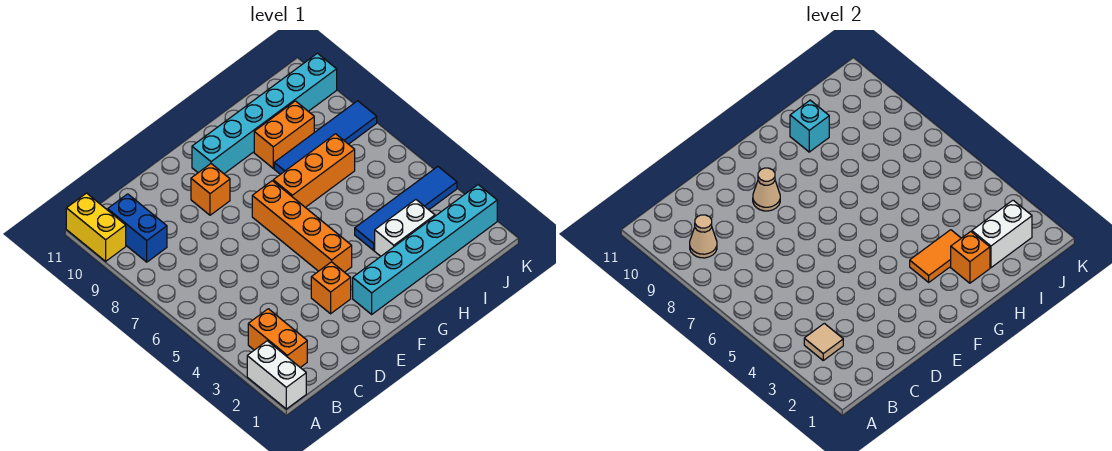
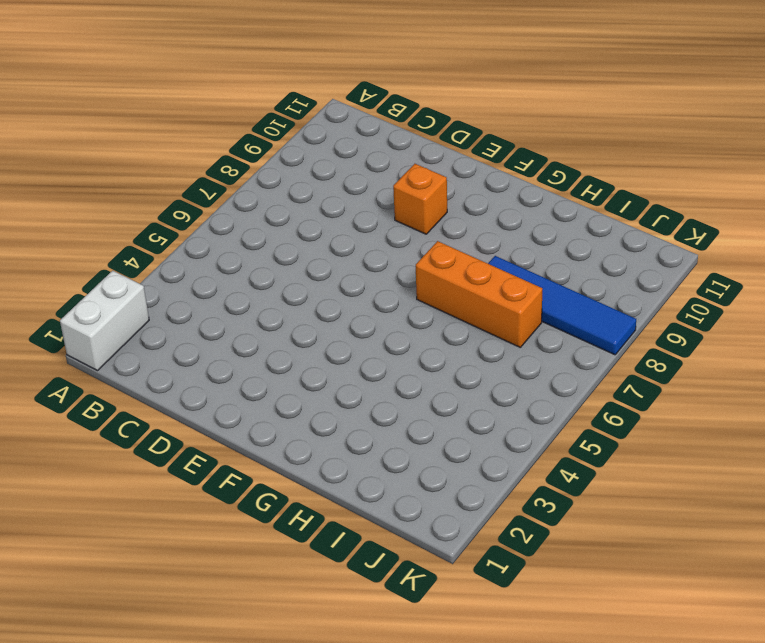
none -> yellow brick A10:A11 level 1
none -> orange brick B2:B3 level 1
none -> blue brick B9:B10 level 1

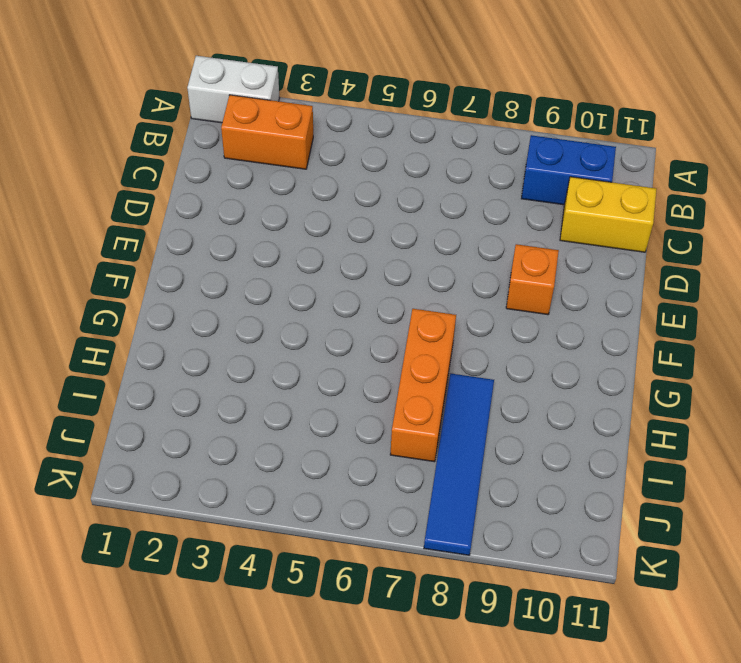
yellow brick C10:C11 level 1 -> yellow brick A10:A11 level 1
none -> orange brick E3 level 1
none -> cyan brick F2:K2 level 1
none -> orange brick F4:F7 level 1

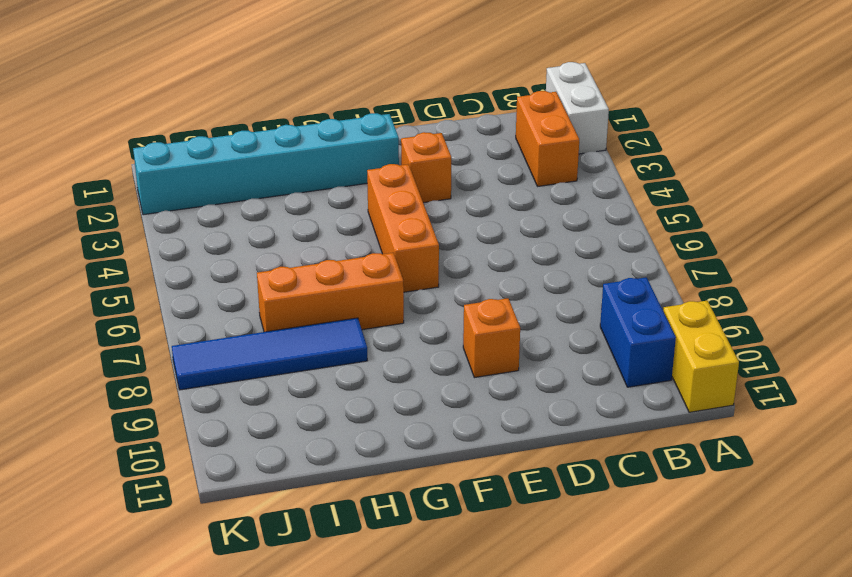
orange brick F4:F6 level 1 -> orange brick F4:F7 level 1
none -> cyan brick F10:K10 level 1
none -> white brick H3:I3 level 1
none -> blue tile H4:K4 level 1

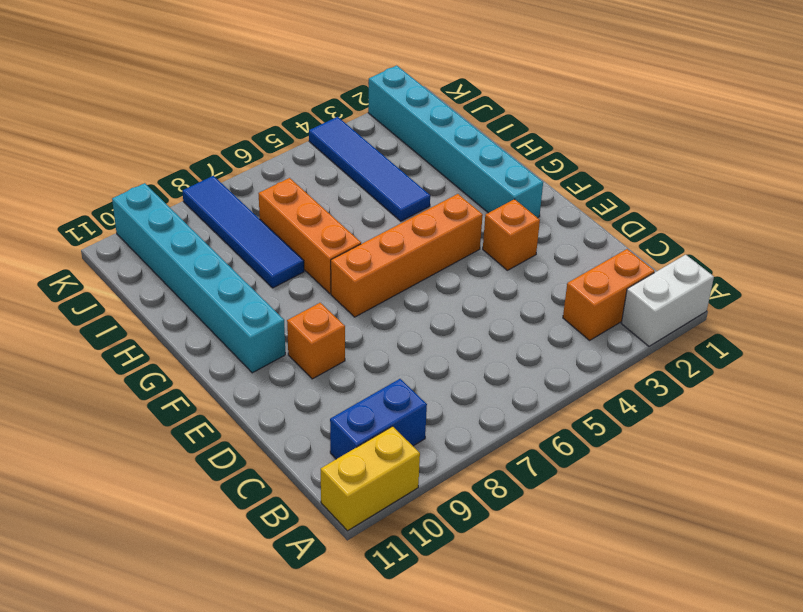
none -> white brick H3:I3 level 1
none -> orange brick H9:I9 level 1
none -> tan tile B3 level 2

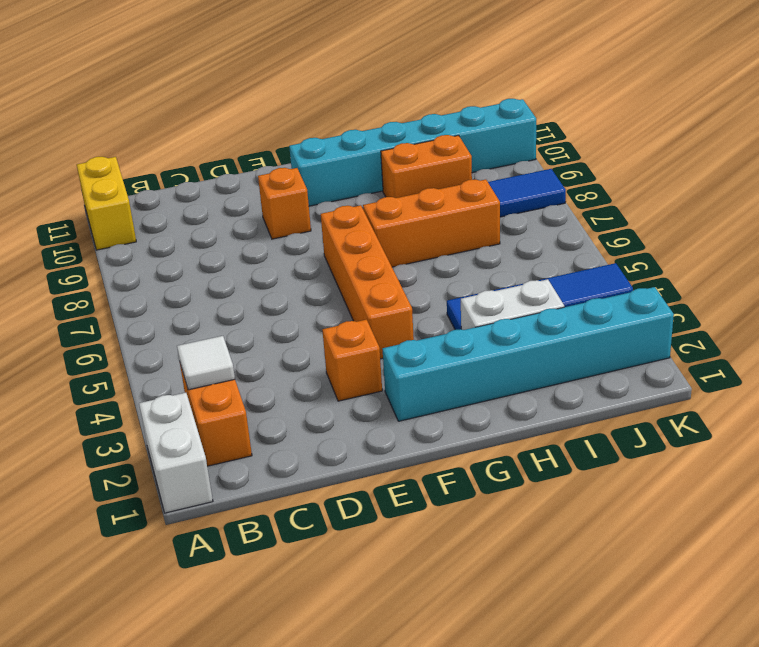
white tile B3 level 2 -> tan tile B3 level 2
none -> blue brick B9:B10 level 1
none -> tan cone B9 level 2
none -> tan cone E9 level 2

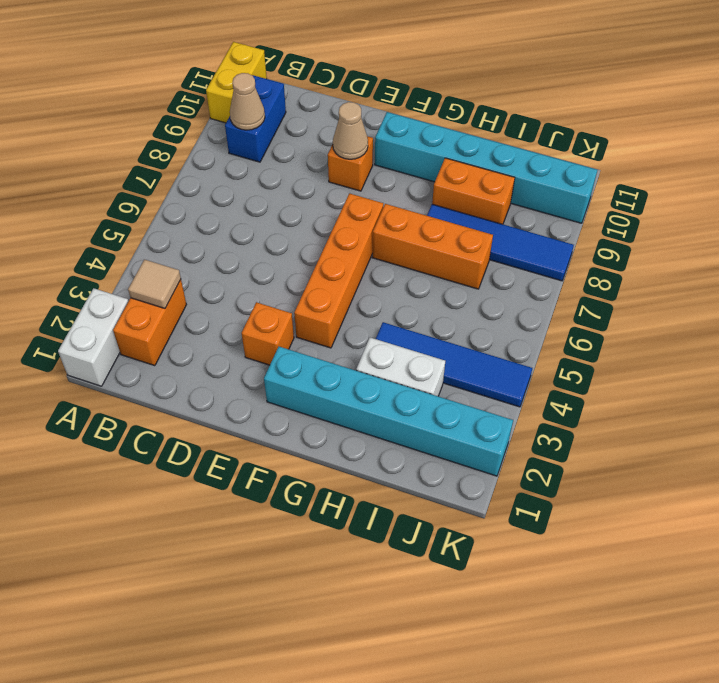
none -> orange tile G3:H3 level 2
none -> orange brick H2 level 2
none -> cyan brick H10 level 2

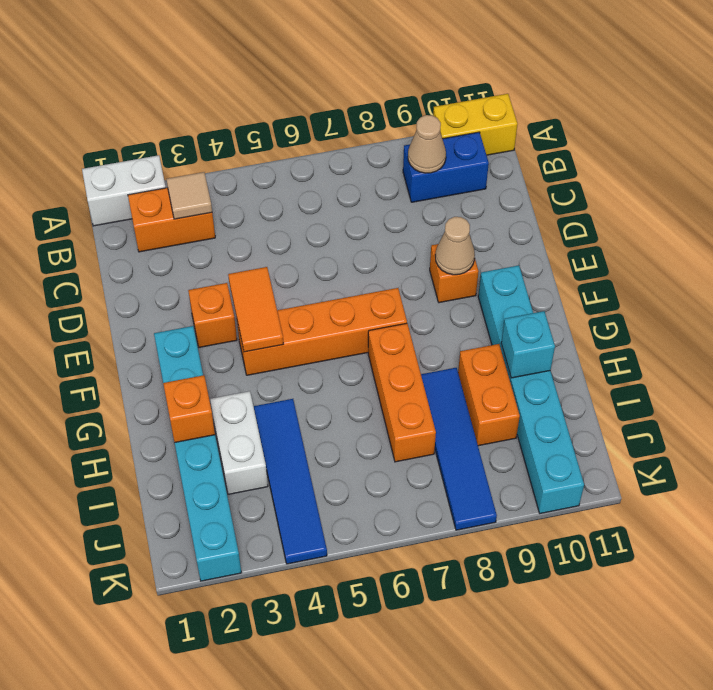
orange tile E4:F4 level 2 -> orange tile G3:H3 level 2
none -> white brick I2:J2 level 2

